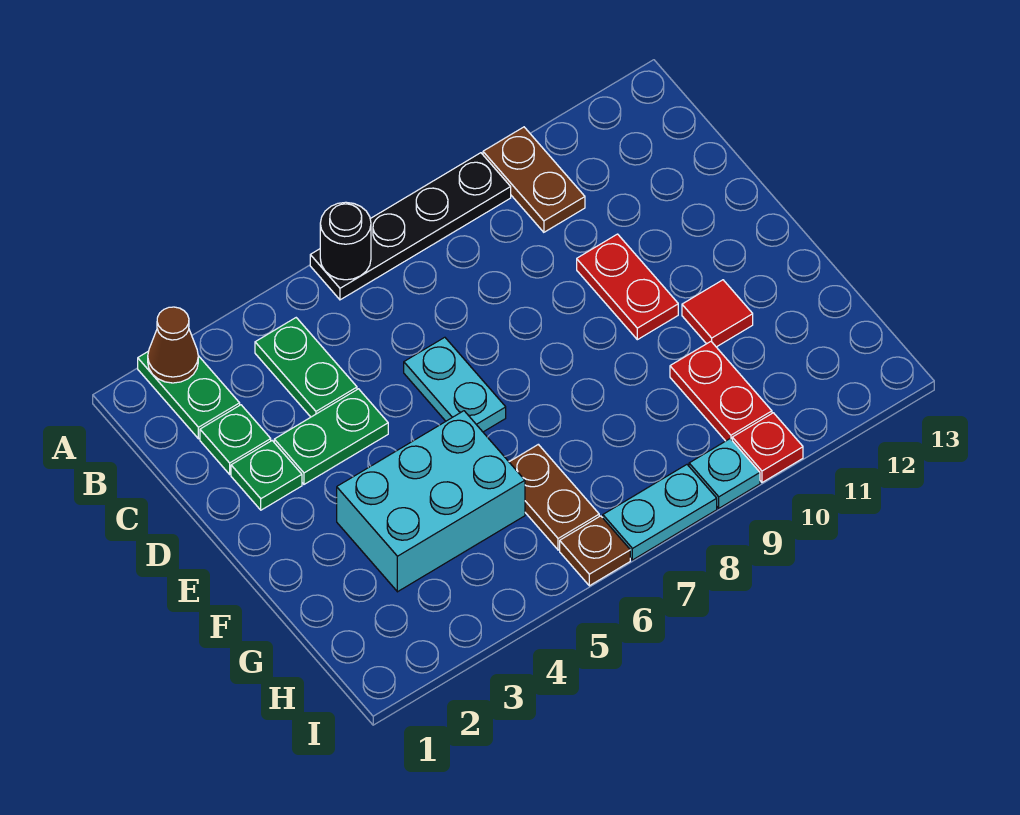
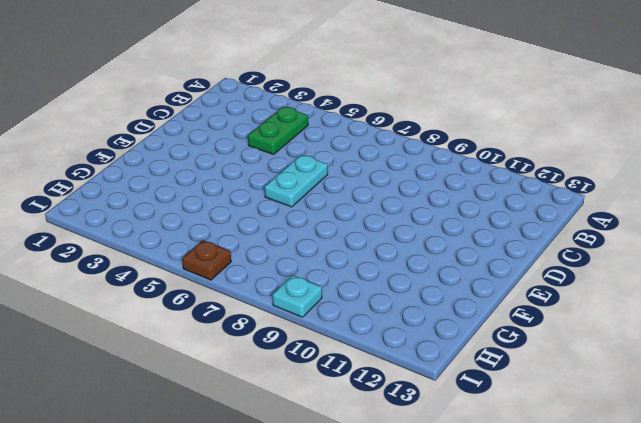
none -> green plate A2:B2 level 1
none -> black plate A6:A9 level 1
none -> brown plate A10:B10 level 1

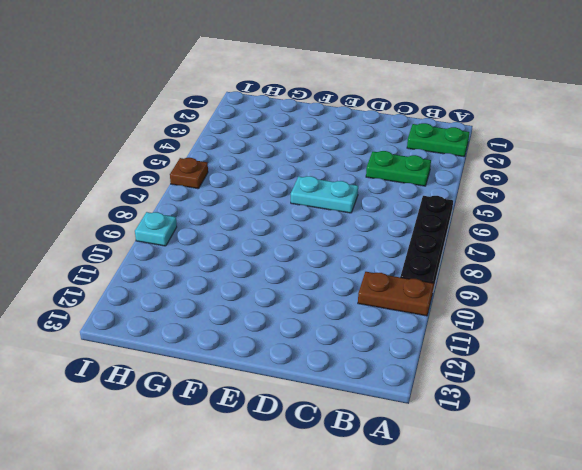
none -> green plate C2 level 1
none -> green plate D2 level 1
none -> green plate D3:D4 level 1

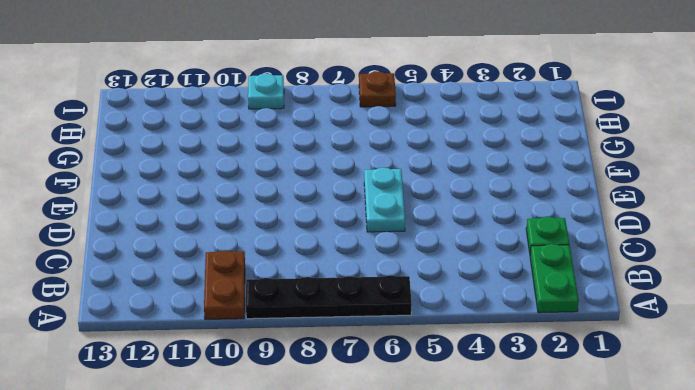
none -> green plate B4:C4 level 1
none -> green plate D2 level 1
none -> green plate D3:D4 level 1

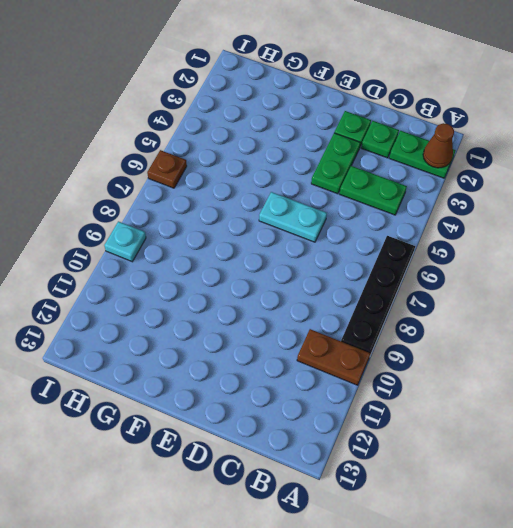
none -> red plate D10:E10 level 1
none -> cyan brick F3:G5 level 1
none -> red tile F11 level 1

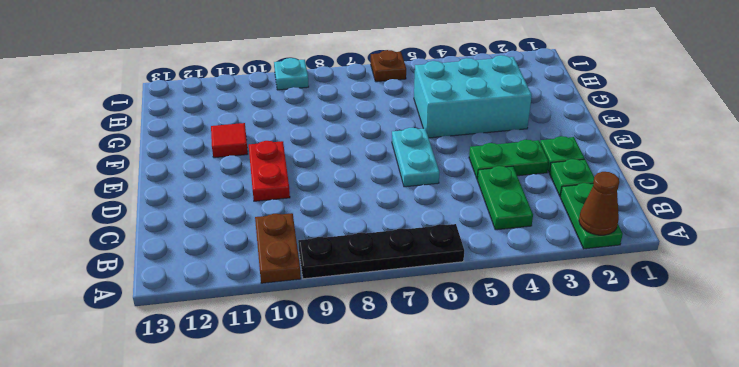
none -> brown plate G6:H6 level 1
none -> red plate G10:H10 level 1
none -> cyan plate I7:I8 level 1

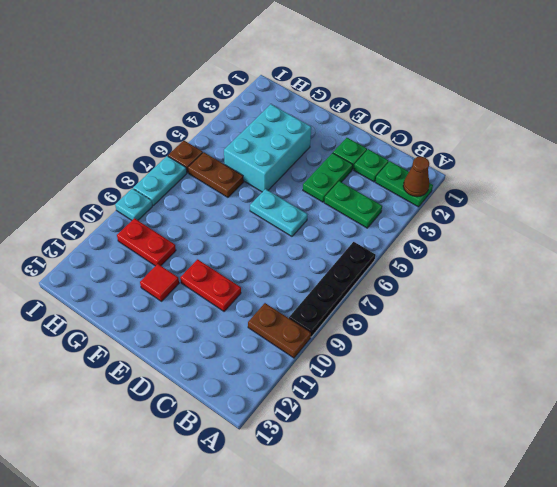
none -> red plate I10 level 1
none -> black round brick A6 level 2

